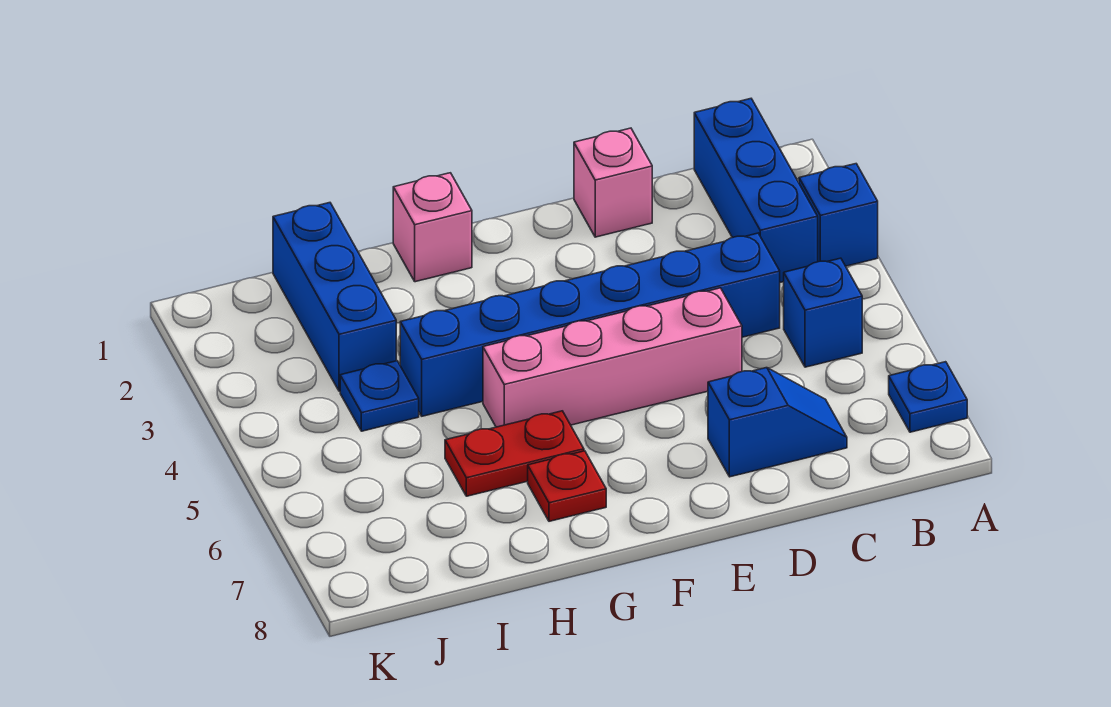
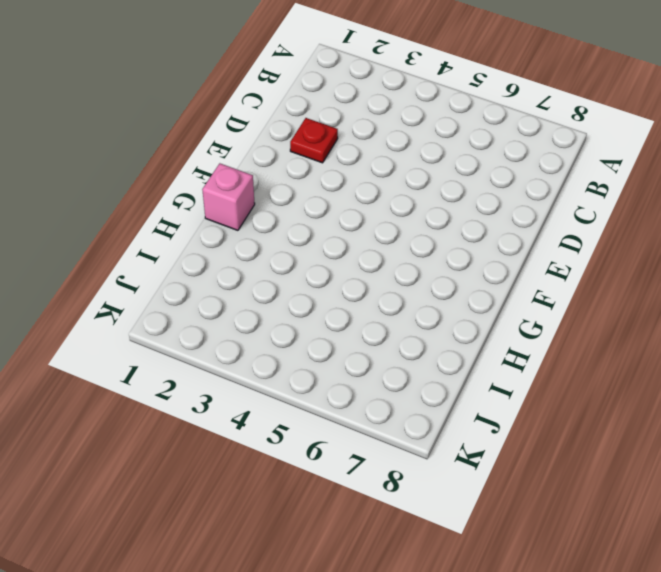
red plate D2 level 1 -> red plate G7 level 1
none -> blue brick A3 level 1
none -> blue plate A7 level 1
none -> blue brick B1:B3 level 1

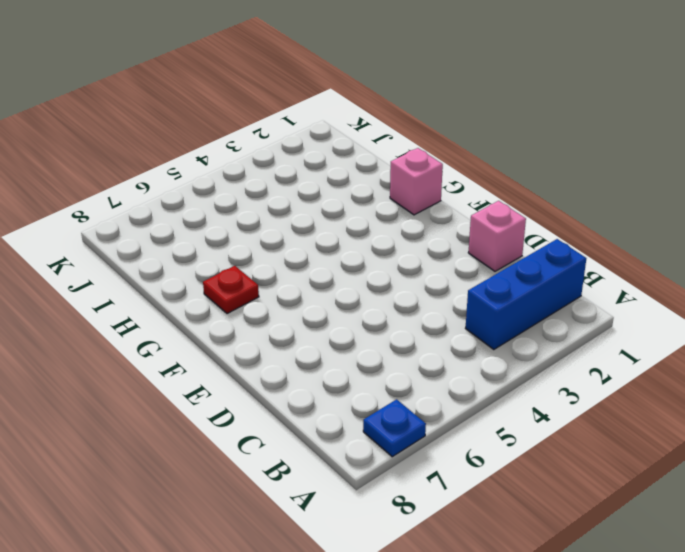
none -> blue brick A3 level 1
none -> blue brick B5 level 1
none -> blue brick C4:H4 level 1

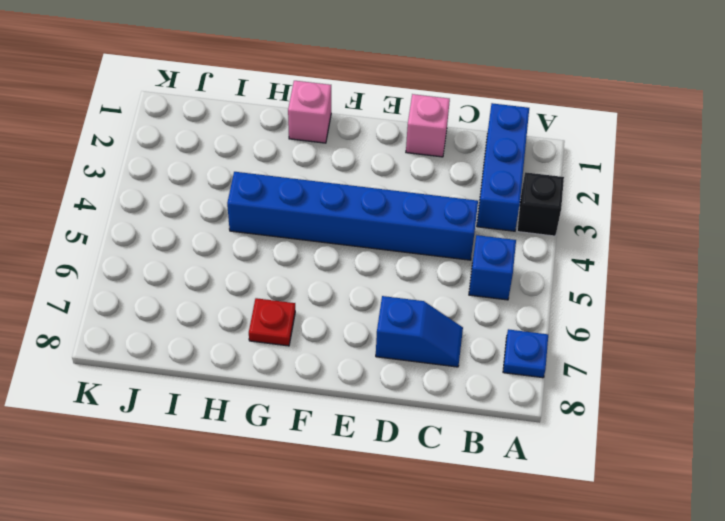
black brick A3 level 1 -> blue brick A3 level 1
none -> pink brick D5:G5 level 1
none -> red plate G6:H6 level 1
none -> blue brick I1:I3 level 1

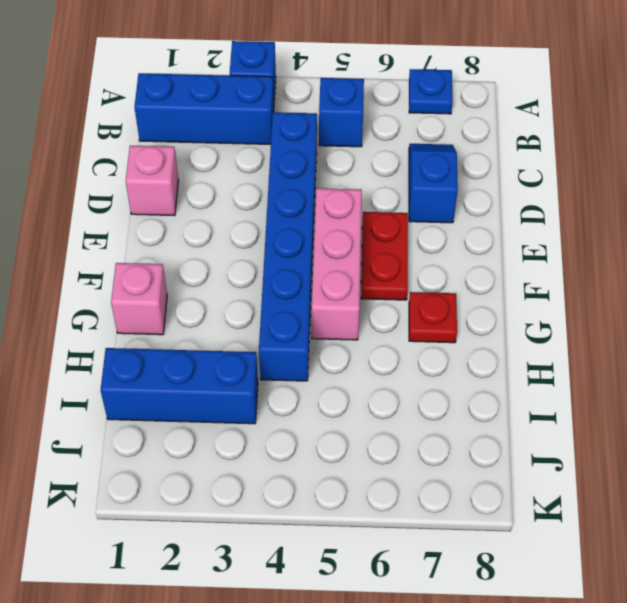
pink brick E5:G5 level 1 -> pink brick D5:G5 level 1
red plate E6:F6 level 1 -> red plate G6:H6 level 1
none -> blue plate I4 level 1

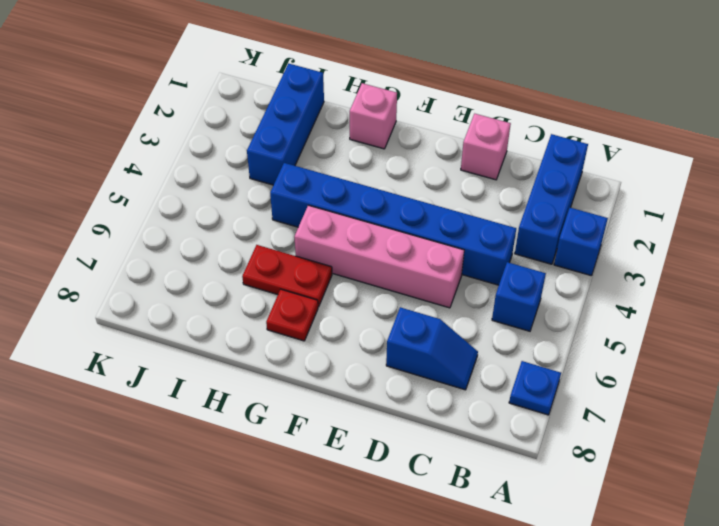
none -> blue plate I4 level 1

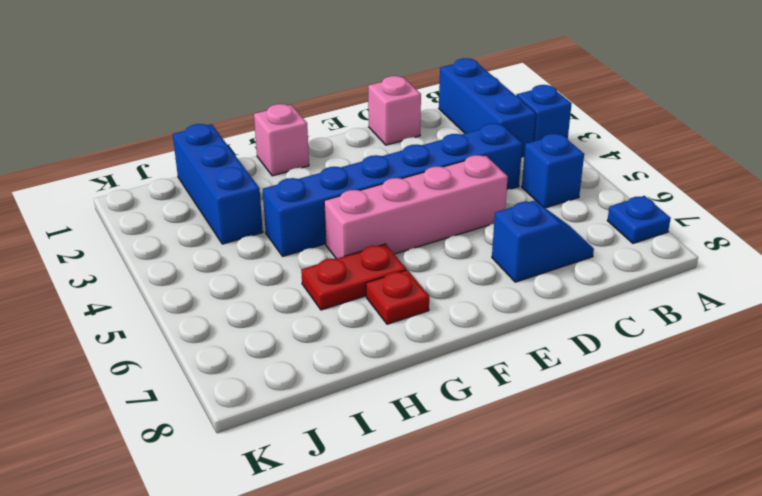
none -> blue plate I4 level 1

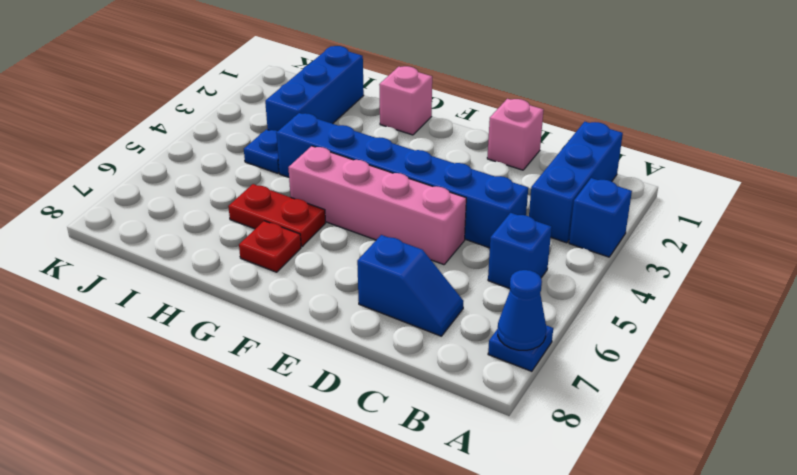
blue cone A7 level 2 -> none

